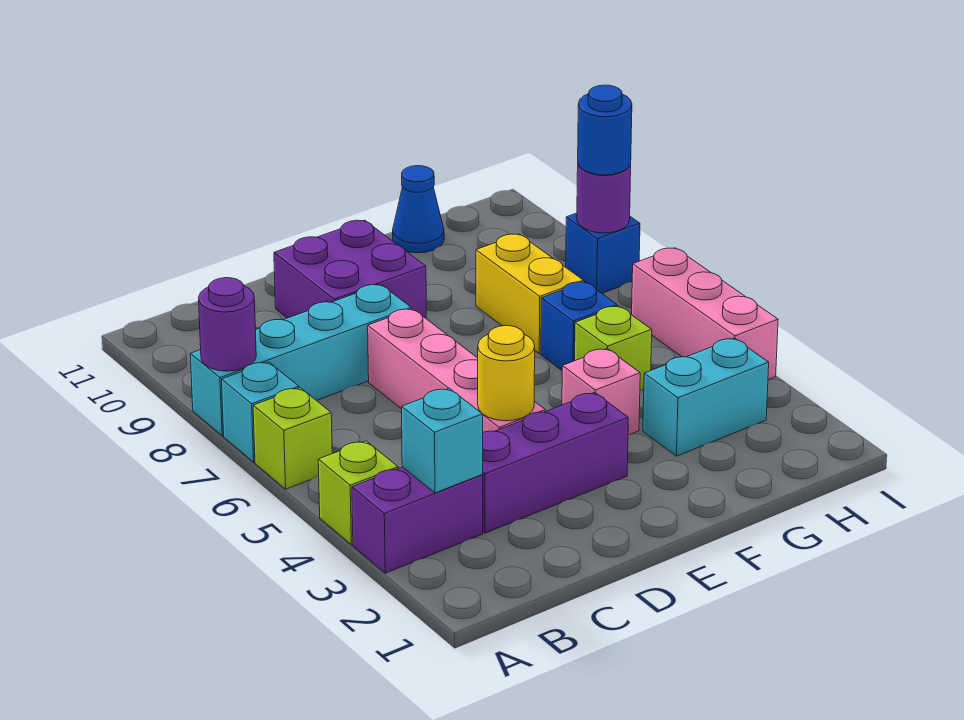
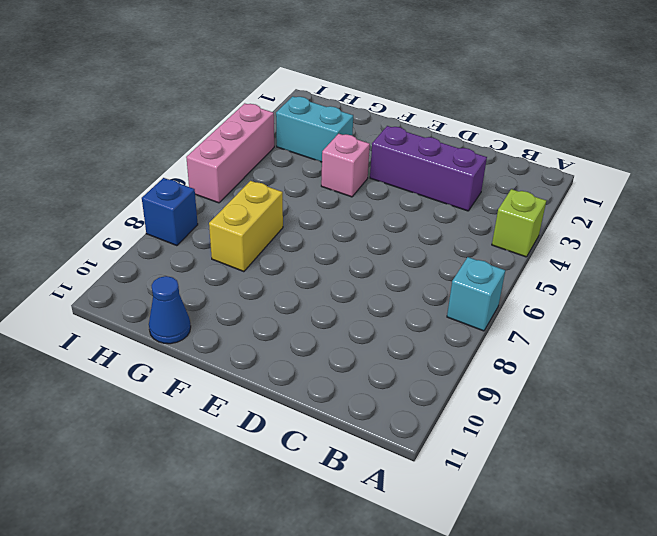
none -> purple brick A3:B3 level 1
none -> lime brick A6 level 1
none -> cyan brick A8:D8 level 1

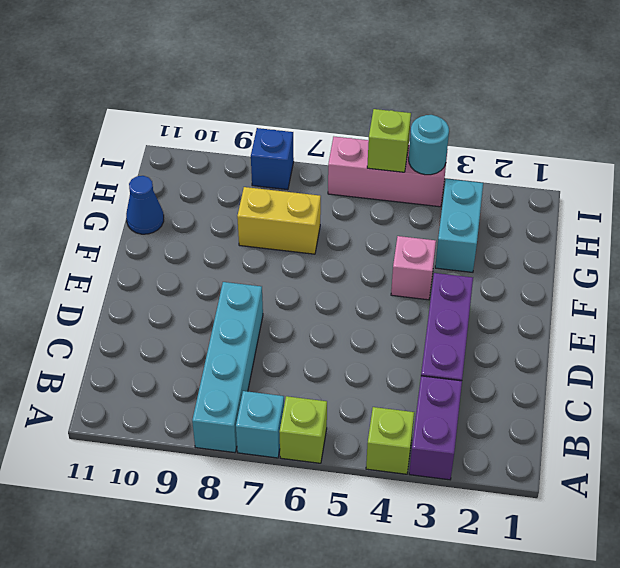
cyan round brick I4 level 2 -> none
lime brick I5 level 2 -> lime brick G5 level 1
none -> pink brick D4:D7 level 1
none -> purple brick D9:E10 level 1
none -> blue brick G6 level 1

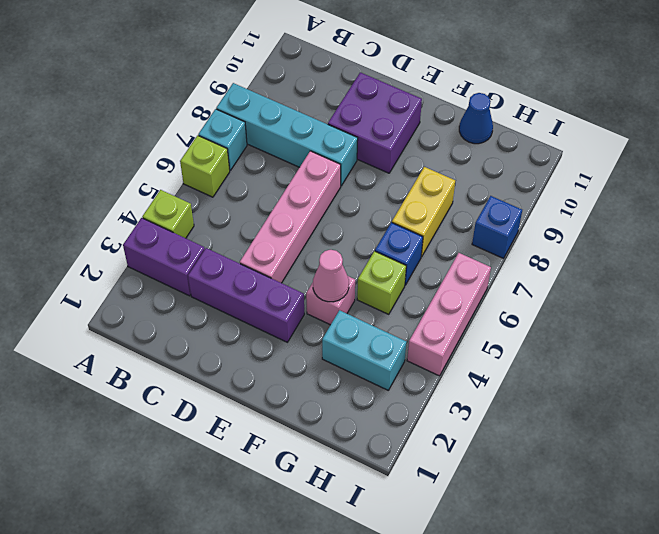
pink cone F4 level 2 -> none
none -> purple round brick A8 level 2
none -> cyan brick B3 level 2
none -> yellow round brick D4 level 2

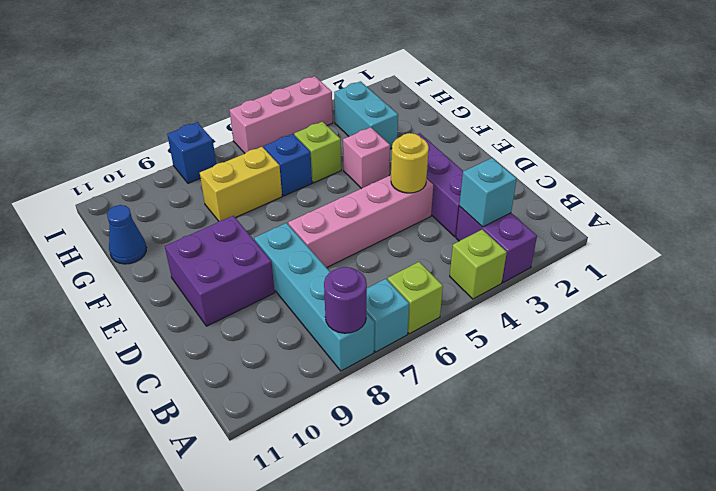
none -> purple round brick I8 level 2
none -> blue round brick I8 level 3

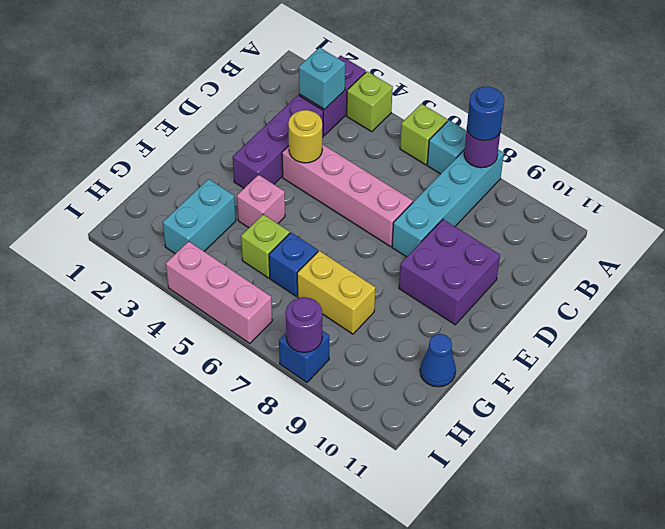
blue round brick A8 level 3 -> blue round brick I8 level 3

